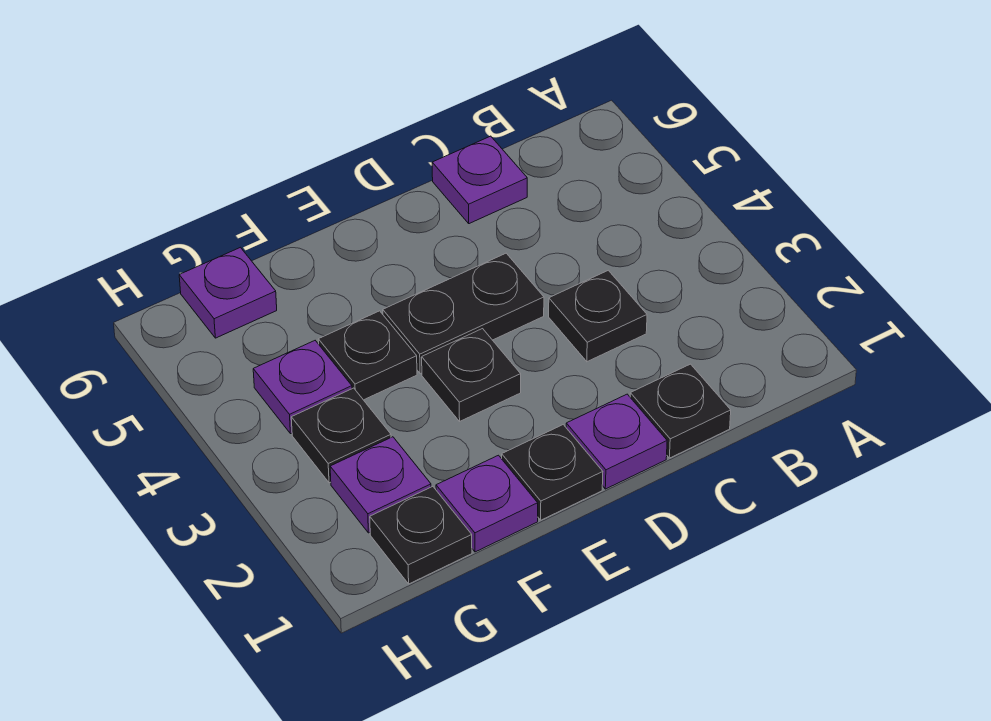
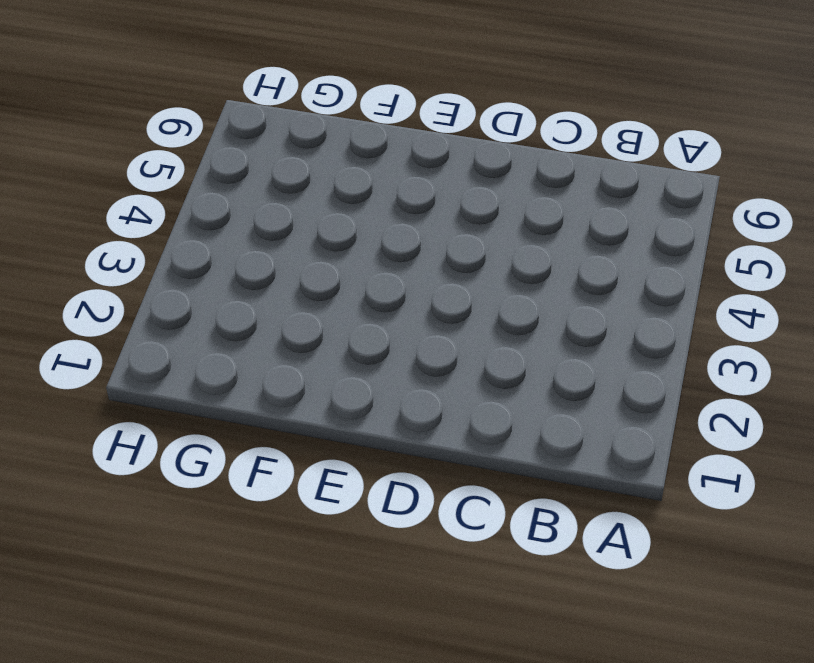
none -> black plate C1 level 1
none -> black plate C3 level 1
none -> purple plate C6 level 1

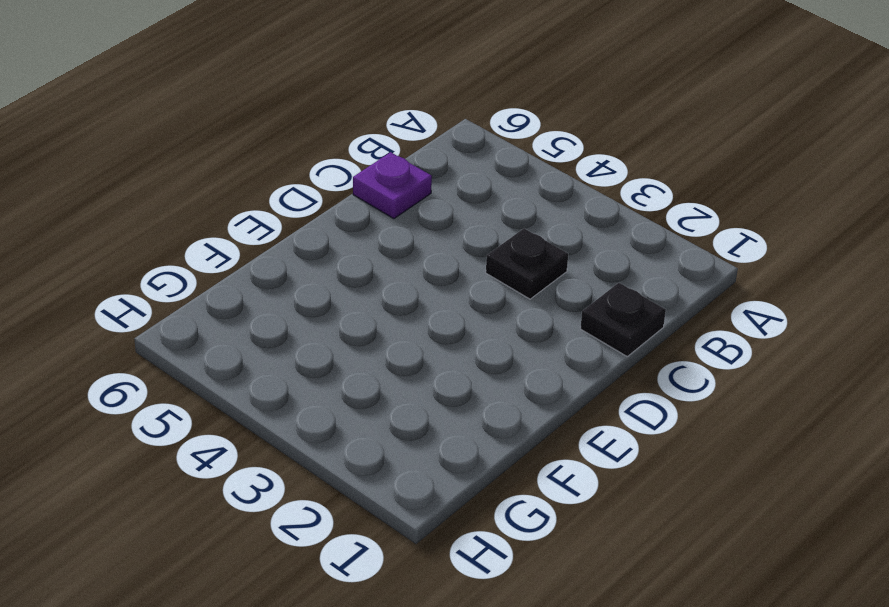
none -> purple plate D1 level 1
none -> black plate D4:E4 level 1
none -> black plate E1 level 1

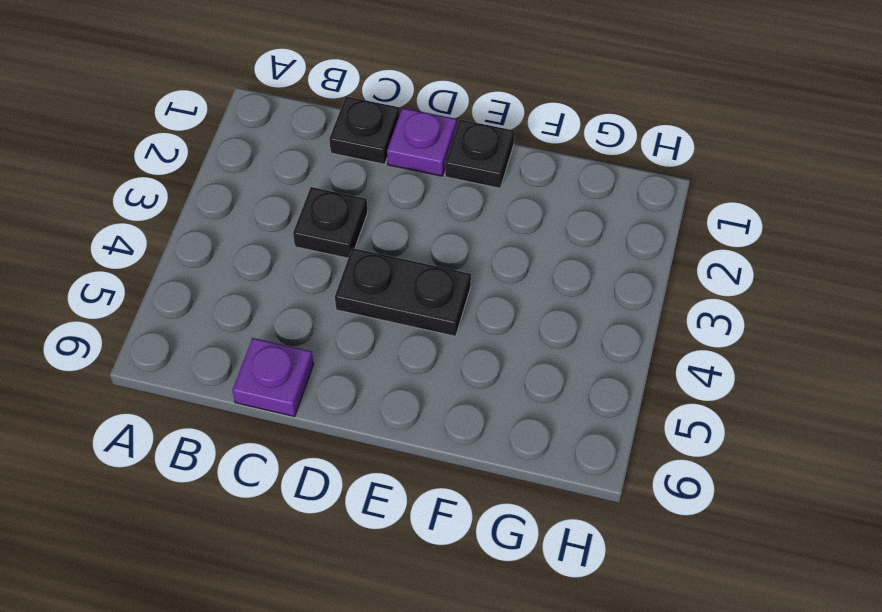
none -> black plate E3 level 1
none -> purple plate F1 level 1
none -> black plate F4 level 1

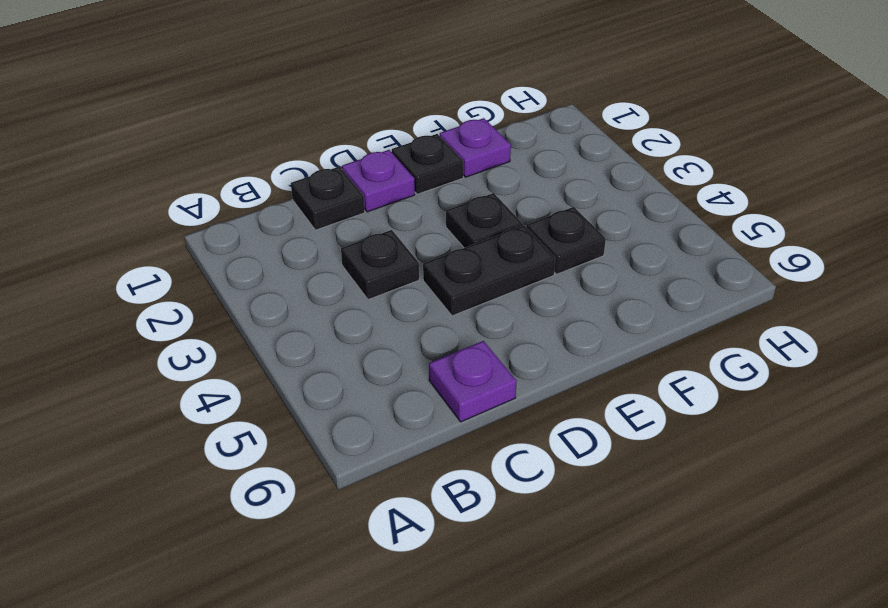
none -> black plate G1 level 1
none -> purple plate G2 level 1
none -> black plate G3 level 1

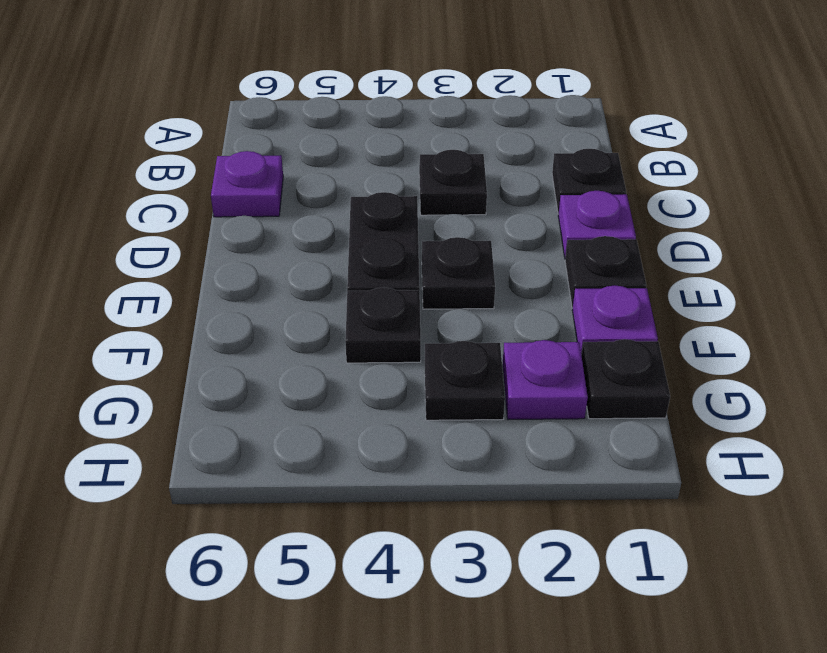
none -> purple plate G4 level 1
none -> purple plate G6 level 1

